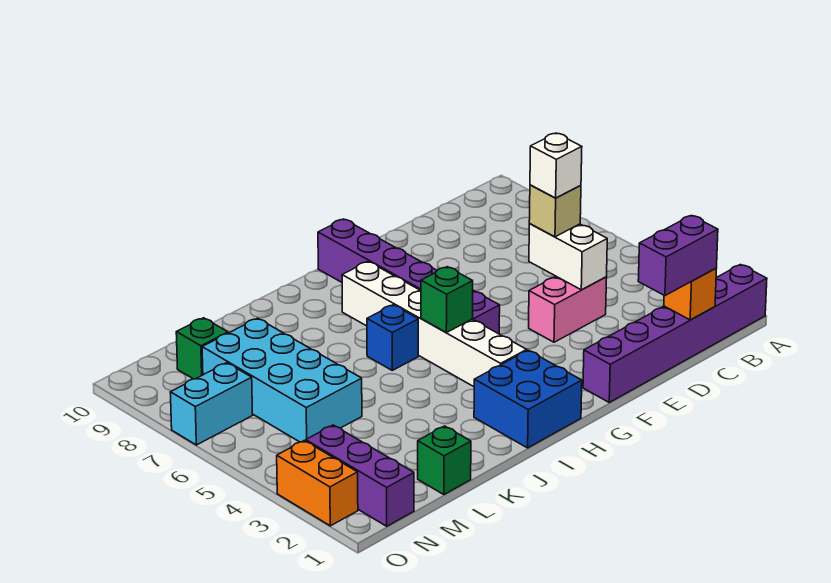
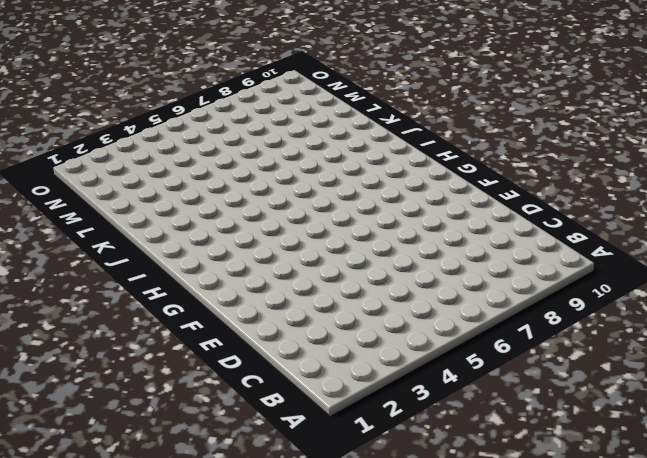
none -> purple brick A1:F1 level 1
none -> pink brick D4:E4 level 1
none -> purple brick G5:G10 level 1

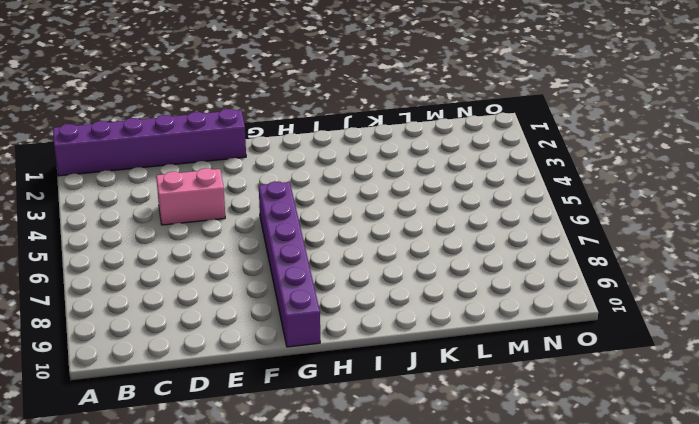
none -> blue brick H1:I2 level 1
none -> white brick H3:H8 level 1
none -> blue brick I6 level 1

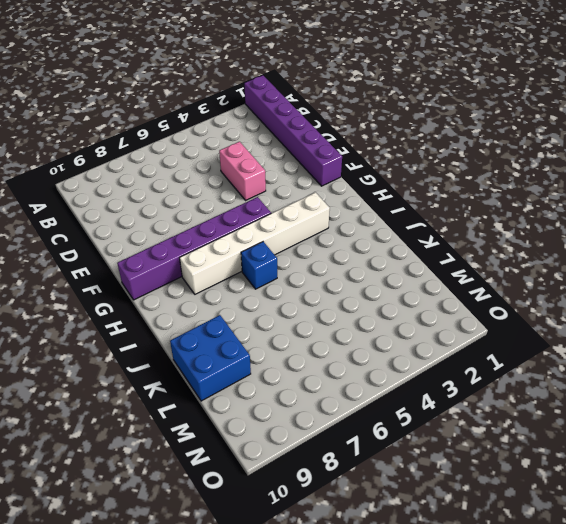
blue brick K9:L10 level 1 -> blue brick H1:I2 level 1
none -> green brick L1 level 1
none -> cyan brick L5:M8 level 1
none -> green brick M9 level 1

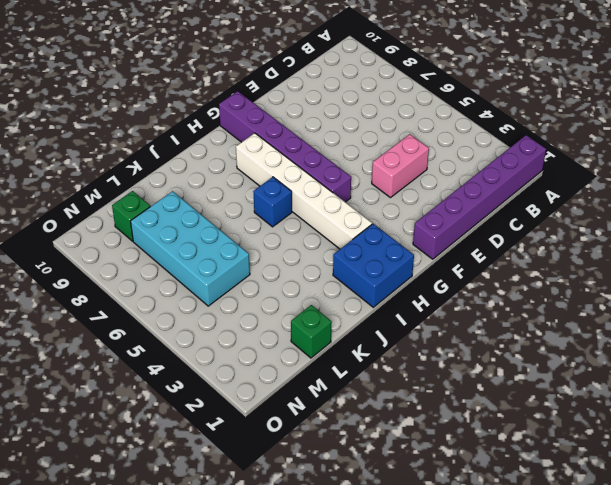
none -> purple brick N1:N3 level 1
none -> cyan brick N7:O7 level 1
none -> orange brick O2:O3 level 1

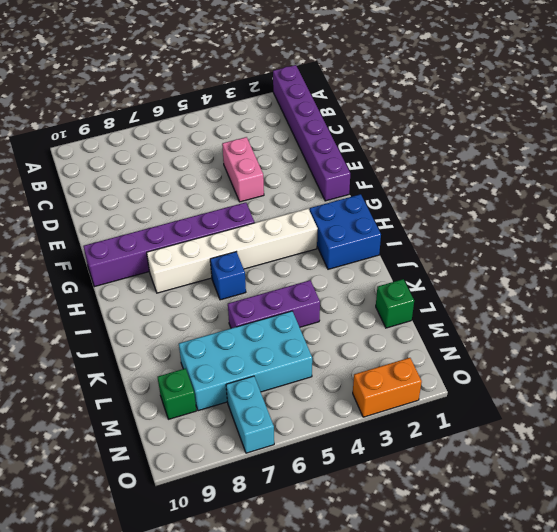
purple brick K4:K6 level 1 -> purple brick N1:N3 level 1
none -> orange brick C1 level 2
none -> white brick D4:D5 level 2
none -> green brick H5 level 2

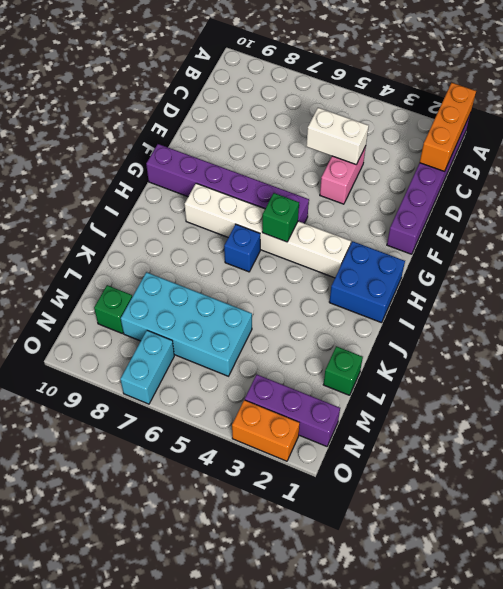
orange brick A1:C1 level 2 -> orange brick C1 level 2
none -> purple brick C1:D1 level 3
none -> tan brick D5 level 3
none -> white brick D5 level 4

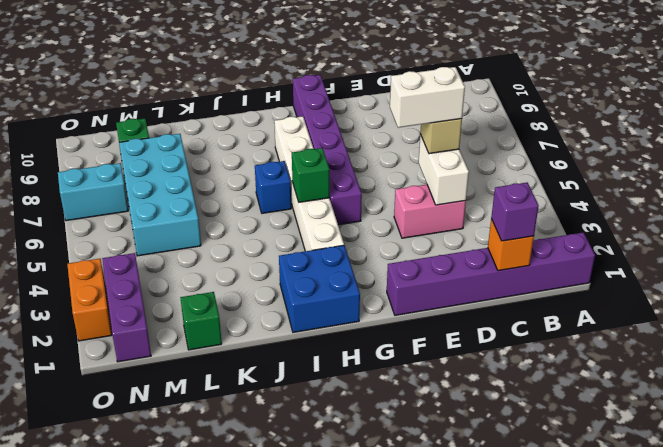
purple brick C1 level 3 -> purple brick C1:D1 level 3
white brick D5:E5 level 4 -> white brick D5 level 4

